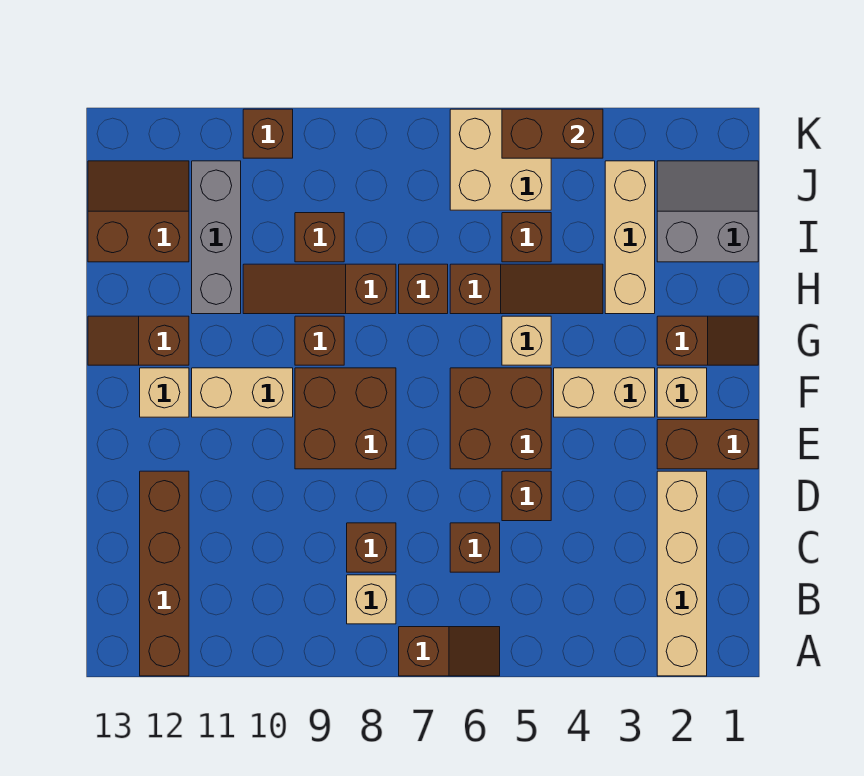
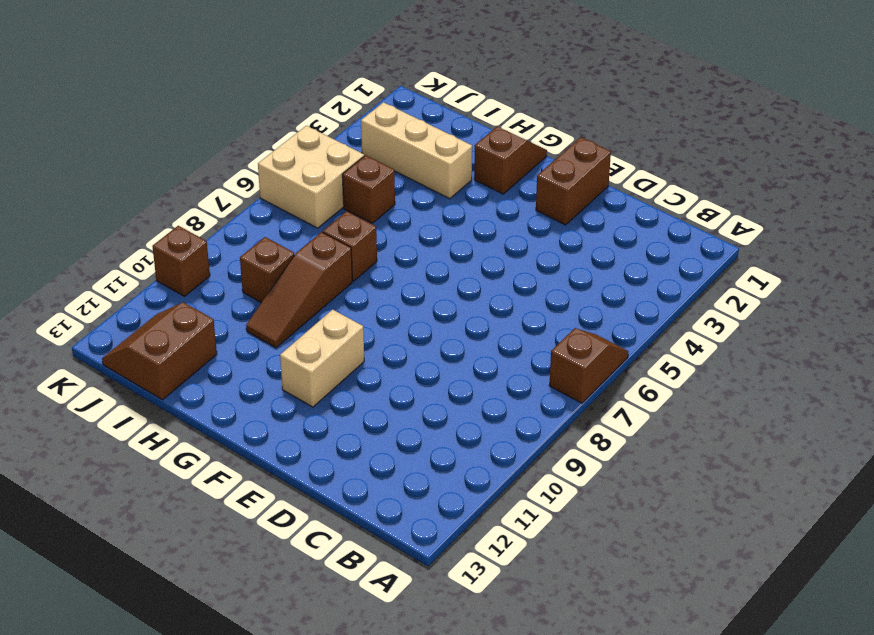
none -> tan brick A2:D2 level 1
none -> brown brick A12:D12 level 1
none -> tan brick B8 level 1
none -> brown brick C6 level 1

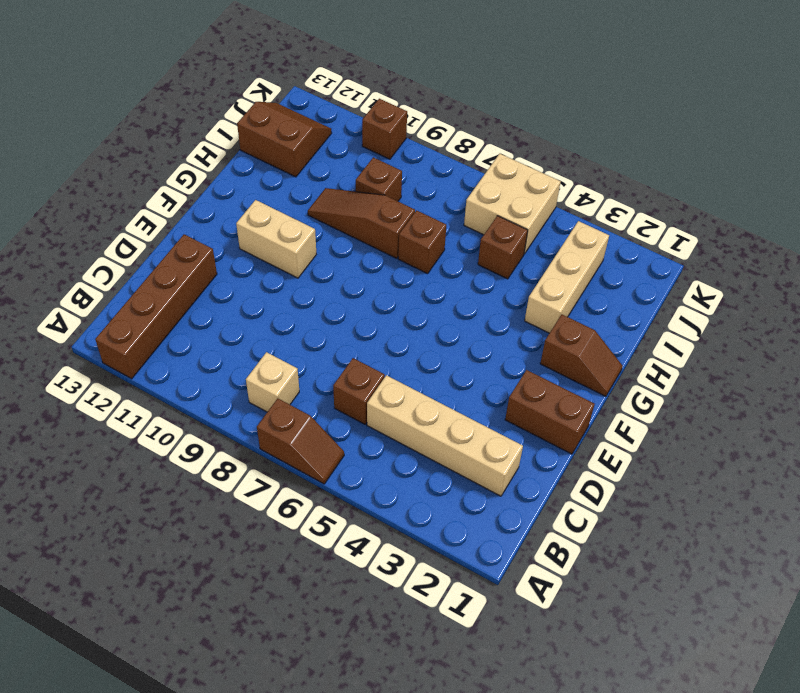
tan brick C2:C5 level 1 -> tan brick A2:D2 level 1
none -> brown brick C8 level 1
none -> brown brick D5 level 1
none -> brown brick E5:F6 level 1
none -> brown brick E8:F9 level 1

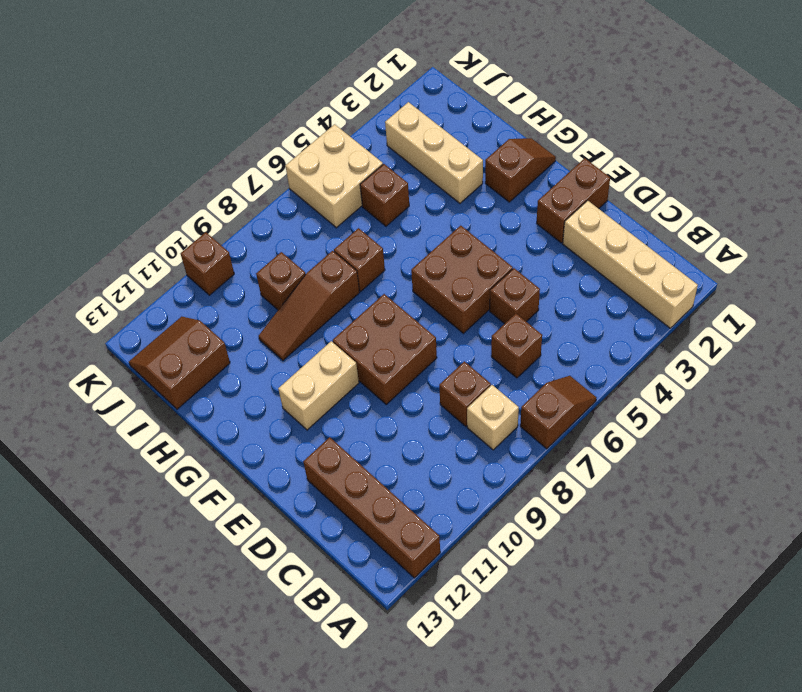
none -> tan brick F2 level 1
none -> tan brick F3:F4 level 1
none -> tan brick F12 level 1
none -> tan brick G5 level 1

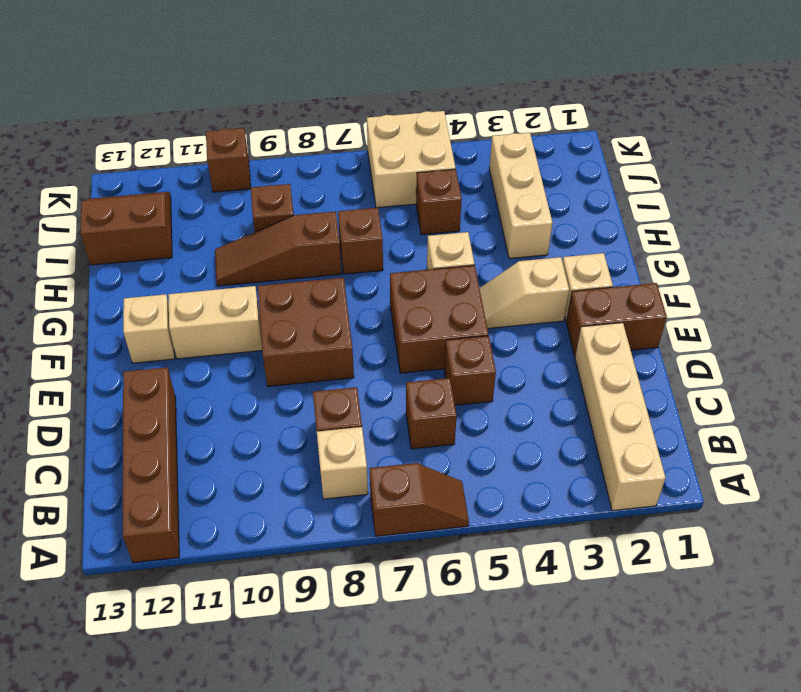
tan slope F3:F4 level 1 top 3 -> tan brick F3:F4 level 1
none -> brown slope G1:G2 level 1 top 2
none -> brown brick G9 level 1
none -> brown slope G12:G13 level 1 top 12
none -> brown slope H4:H6 level 1 top 6

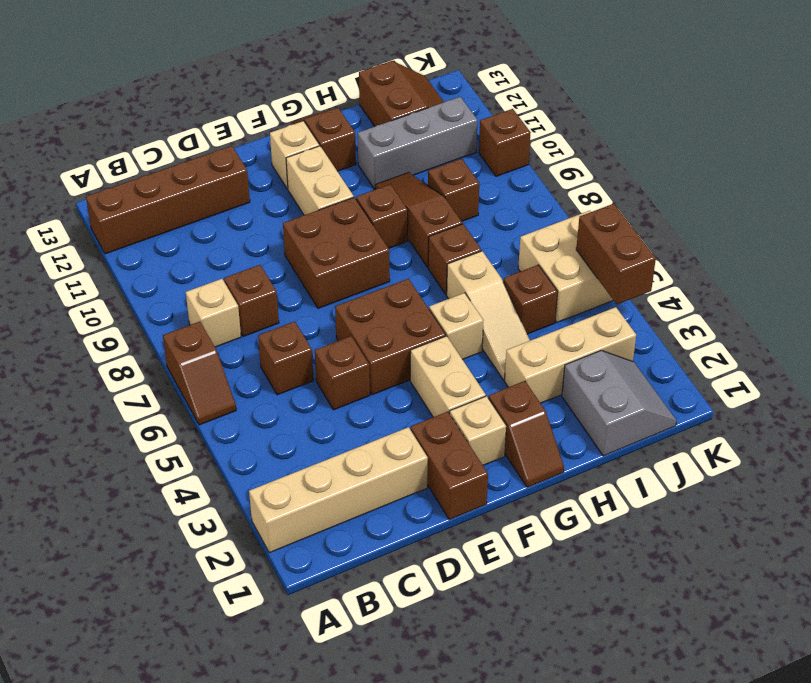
tan slope H4:H6 level 1 top 6 -> brown slope H4:H6 level 1 top 6

